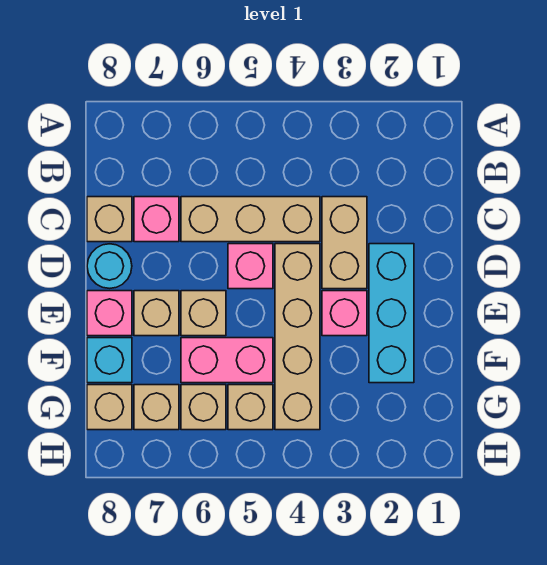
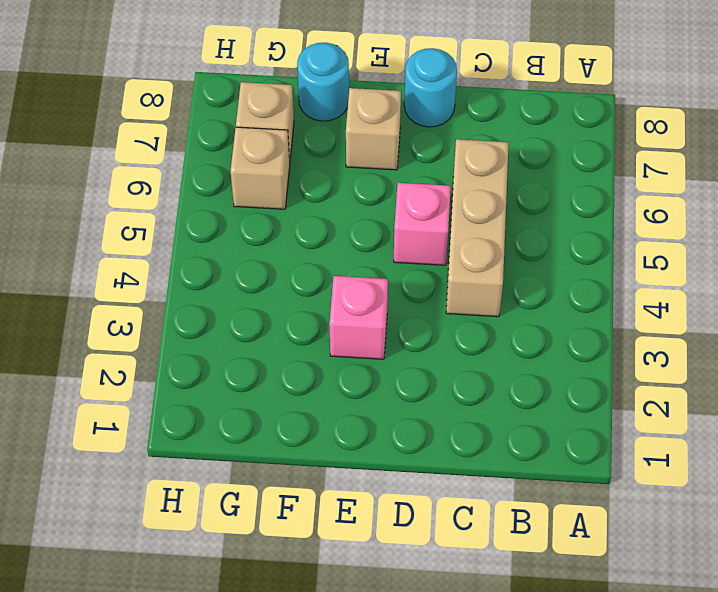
cyan round brick F8 level 1 -> cyan brick F8 level 1
none -> tan brick C3:D3 level 1
none -> pink brick C7 level 1
none -> tan brick C8 level 1

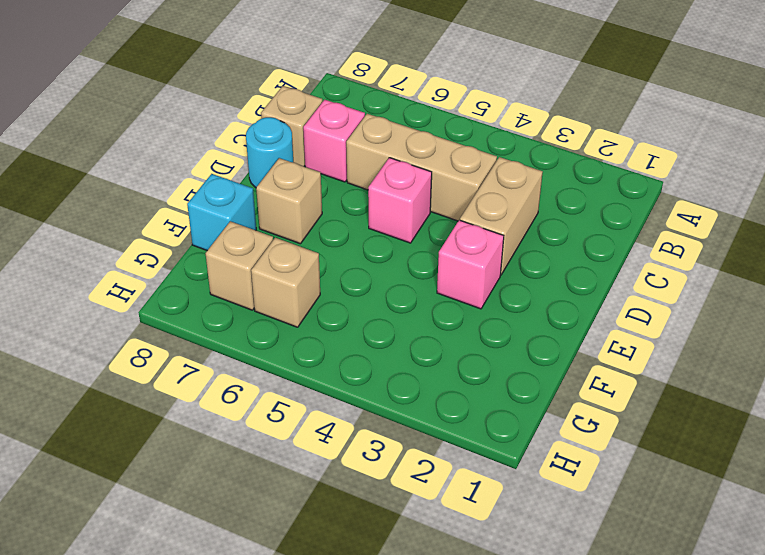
none -> cyan brick D2:F2 level 1
none -> tan brick D4:G4 level 1
none -> tan brick E6 level 1

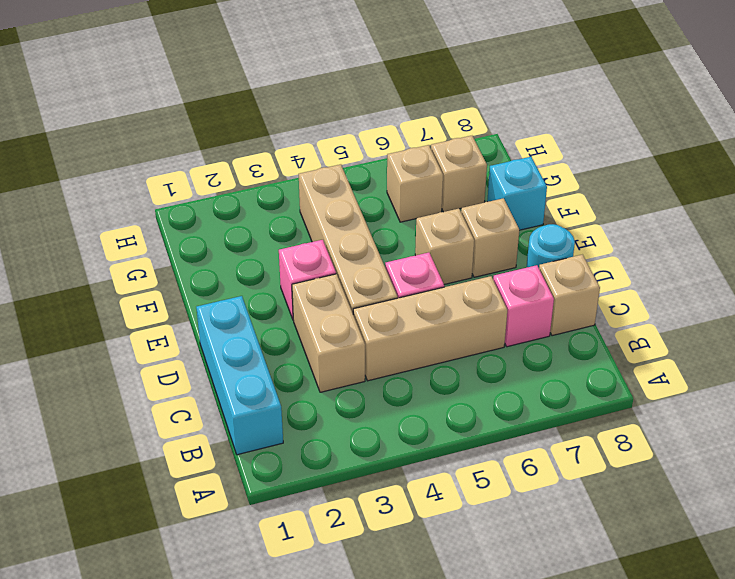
cyan brick B1:D1 level 1 -> cyan brick D2:F2 level 1
none -> pink brick E8 level 1
none -> pink brick F5:F6 level 1
none -> tan brick G5 level 1

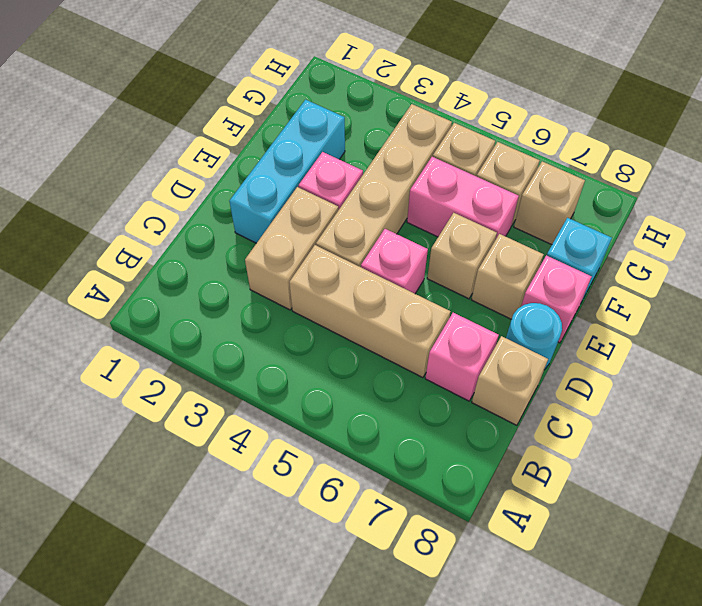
none -> tan brick G8 level 1

